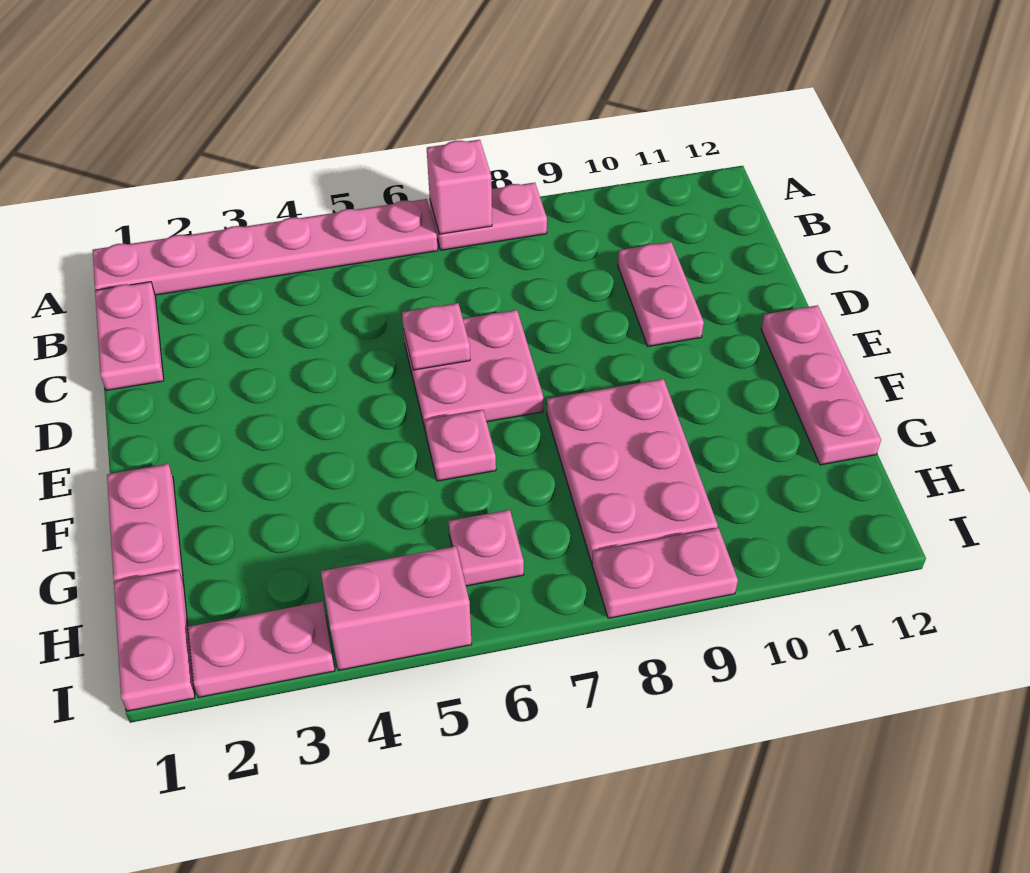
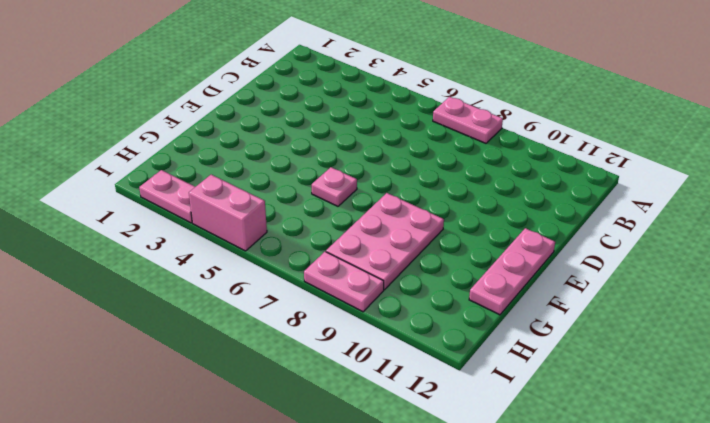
none -> pink plate A1:A6 level 1
none -> pink plate B1:C1 level 1
none -> pink plate C10:D10 level 1

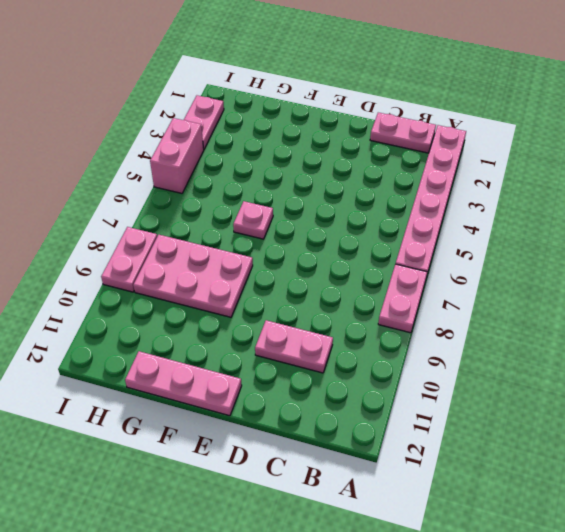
none -> pink plate D6:E7 level 1
none -> pink plate F1:G1 level 1
none -> pink plate H1:I1 level 1

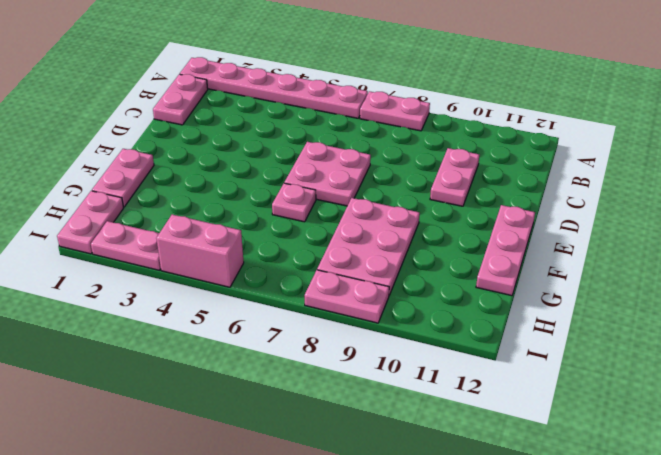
none -> pink plate H6 level 1
none -> pink brick A7 level 2
none -> pink plate D6 level 2

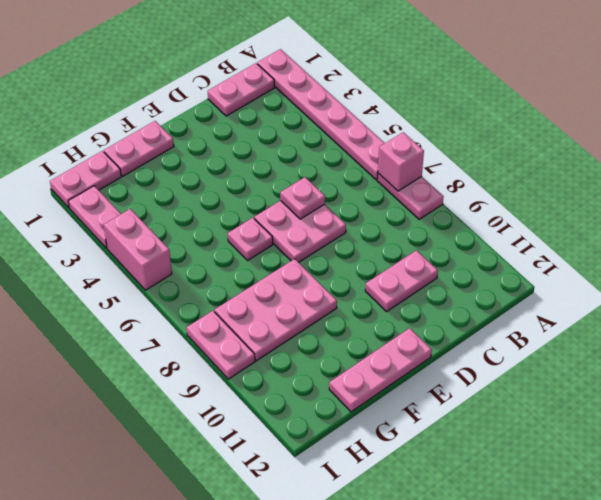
none -> pink plate H6 level 1

